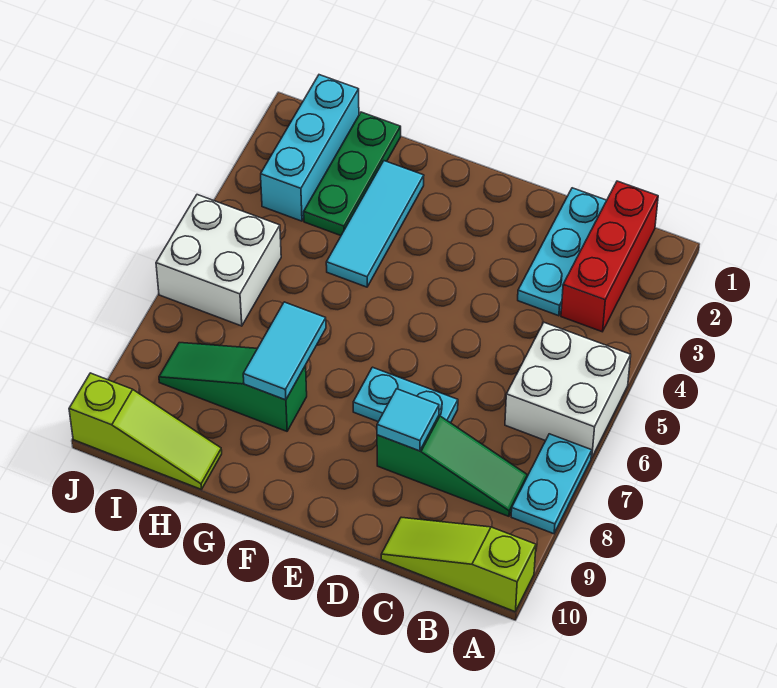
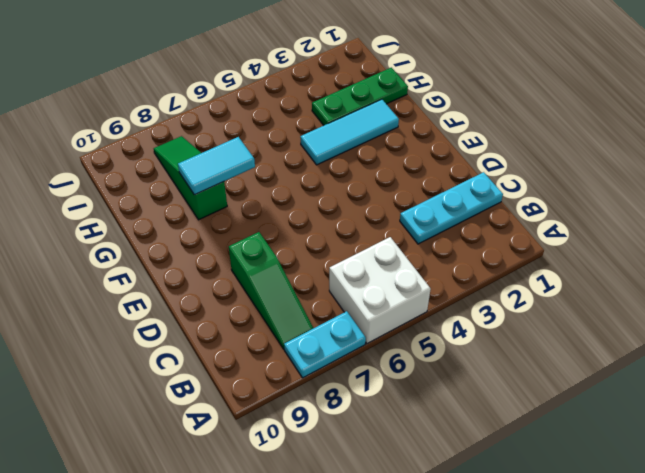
none -> lime slope A10:C10 level 1 top A
none -> red brick B1:B3 level 1
none -> cyan plate D7:E7 level 1

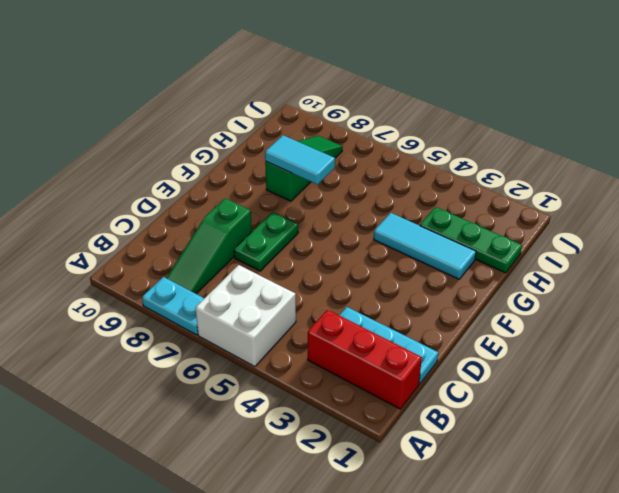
green plate D7:E7 level 1 -> cyan plate D7:E7 level 1
none -> lime slope A10:C10 level 1 top A
none -> lime slope H10:J10 level 1 top J
none -> cyan brick I1:I3 level 1

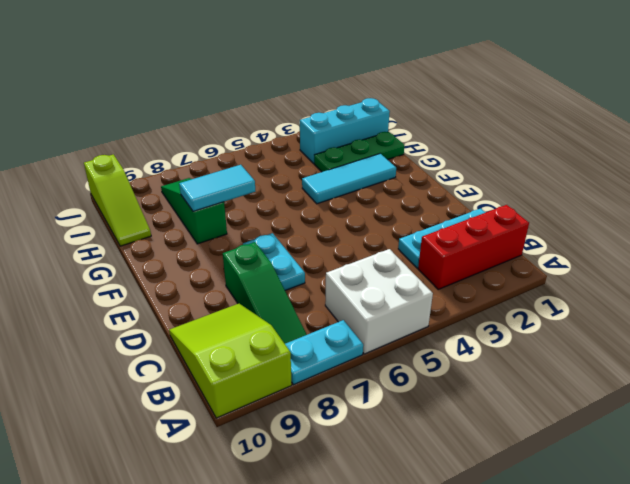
lime slope A9:C10 level 1 top A -> lime slope A10:C10 level 1 top A
none -> white brick I5:J6 level 1
none -> cyan tile D8 level 2

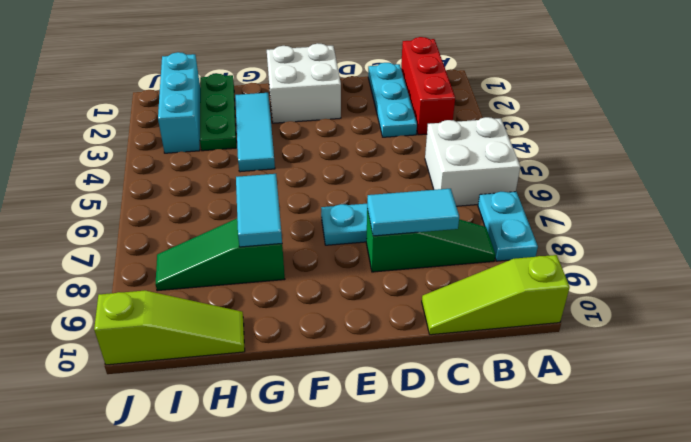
cyan tile C8:D8 level 2 -> cyan tile D8 level 2
white brick E1:F2 level 1 -> white brick I5:J6 level 1

